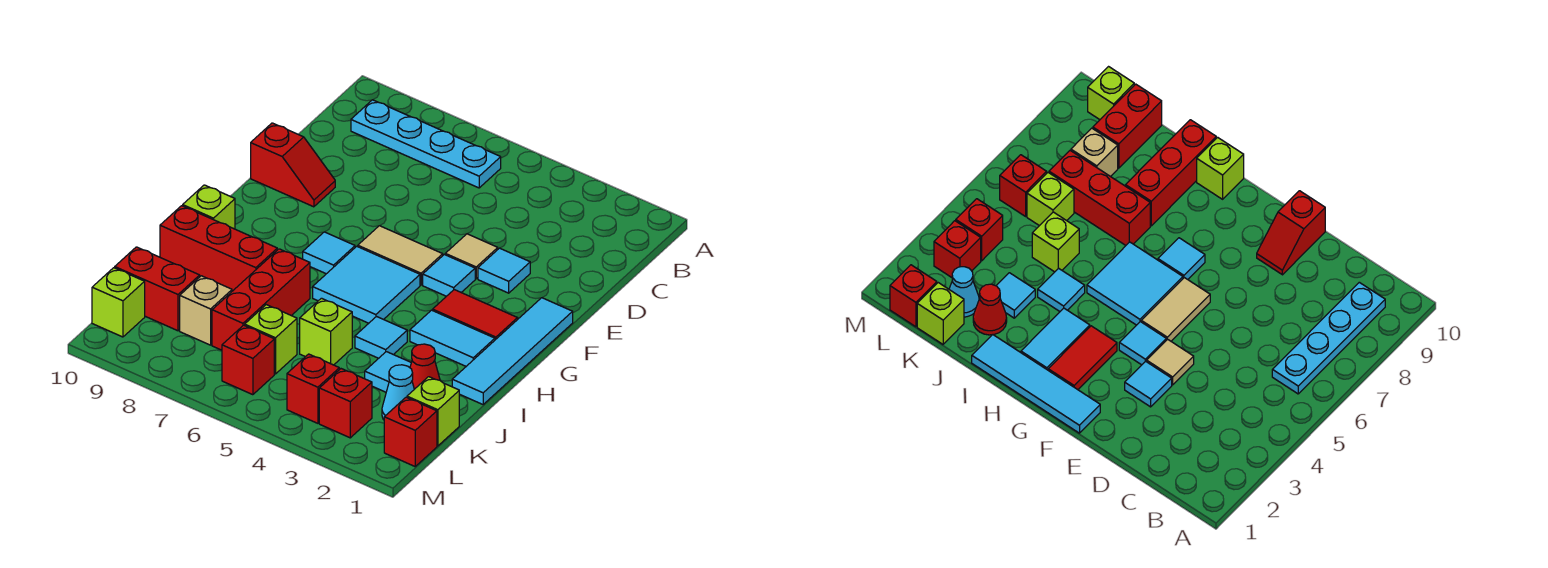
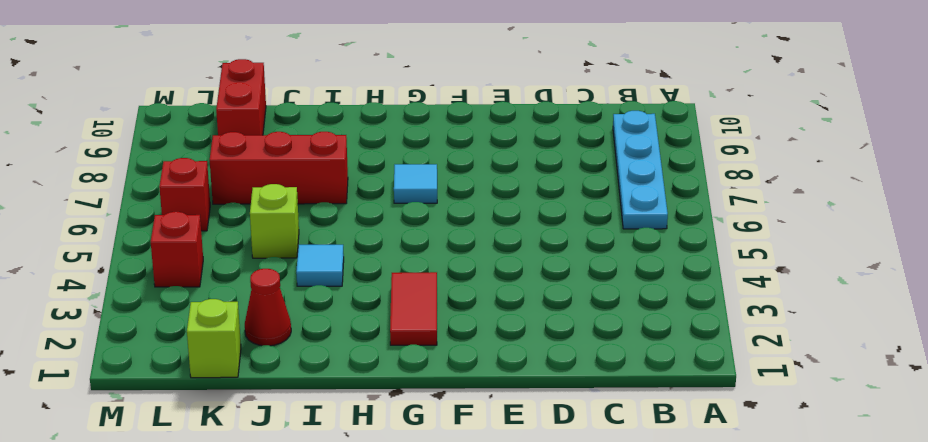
none -> cyan tile E3 level 1
none -> tan tile E4 level 1
none -> red slope E9:E10 level 1 top 10

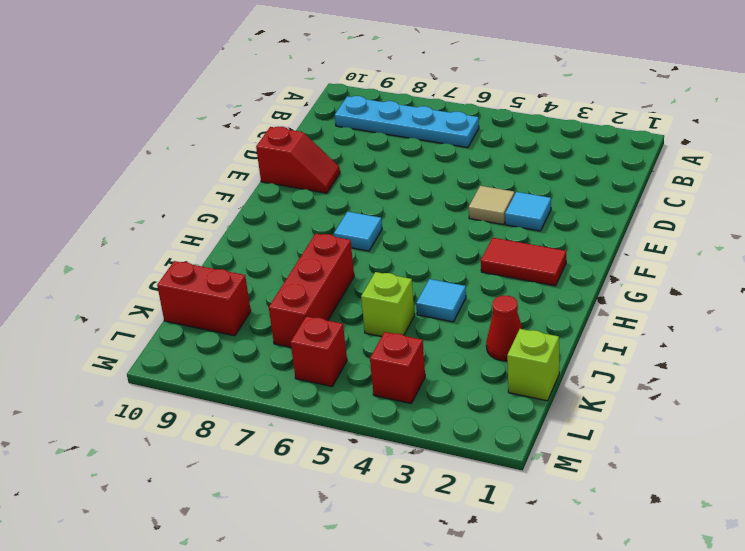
none -> cyan tile F1:I1 level 1
none -> cyan tile F4 level 1
none -> tan tile F5:F6 level 1

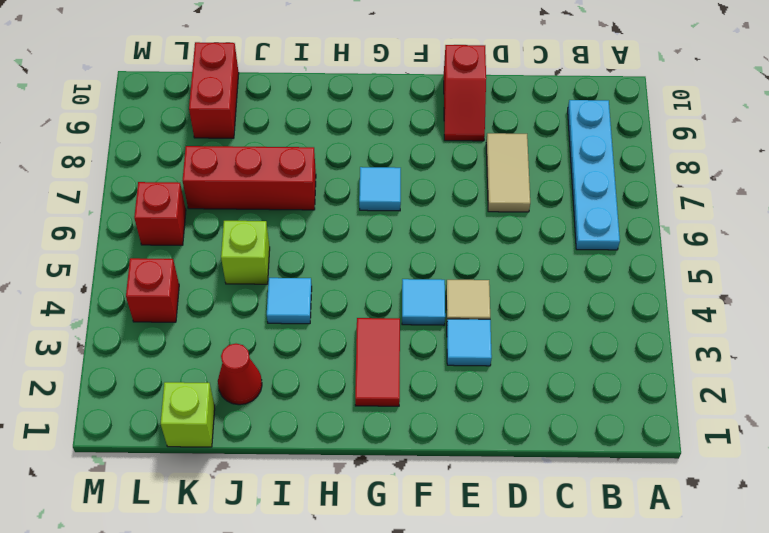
tan tile D7:D8 level 1 -> tan tile F5:F6 level 1
none -> cyan tile F1:I1 level 1
none -> cyan tile G5:H6 level 1
none -> cyan tile H2:H3 level 1

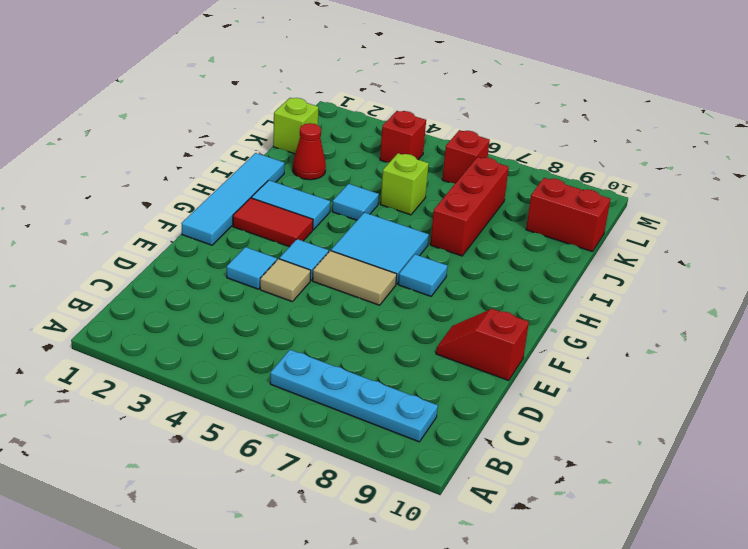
none -> lime brick H10 level 1
none -> red brick I8:I10 level 1
none -> cyan tile J3 level 1

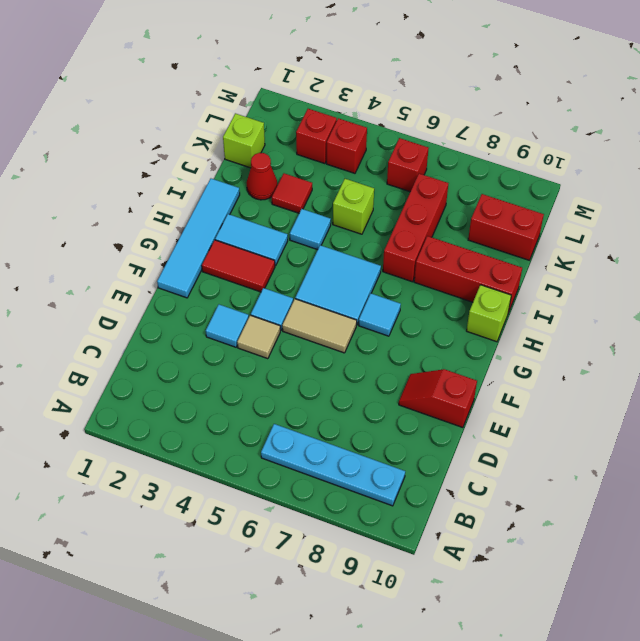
red tile J3 level 1 -> cyan tile J3 level 1
none -> cyan cone K2 level 1
none -> lime brick K6 level 1
none -> tan brick K8 level 1

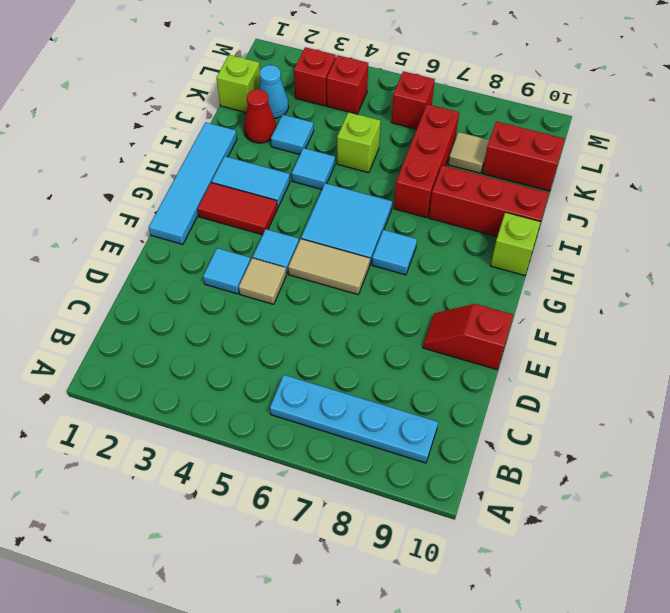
tan tile K8 level 1 -> tan brick K8 level 1
none -> lime brick K6 level 1
none -> red brick L1 level 1
none -> lime brick L10 level 1

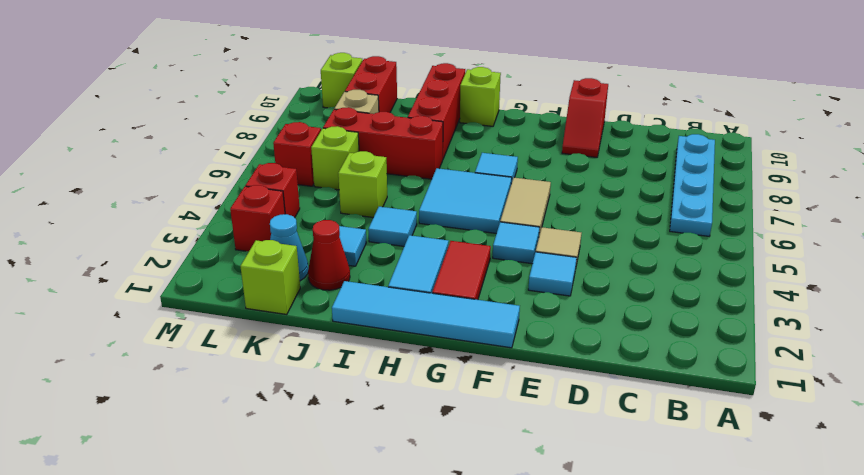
none -> red brick L1 level 1

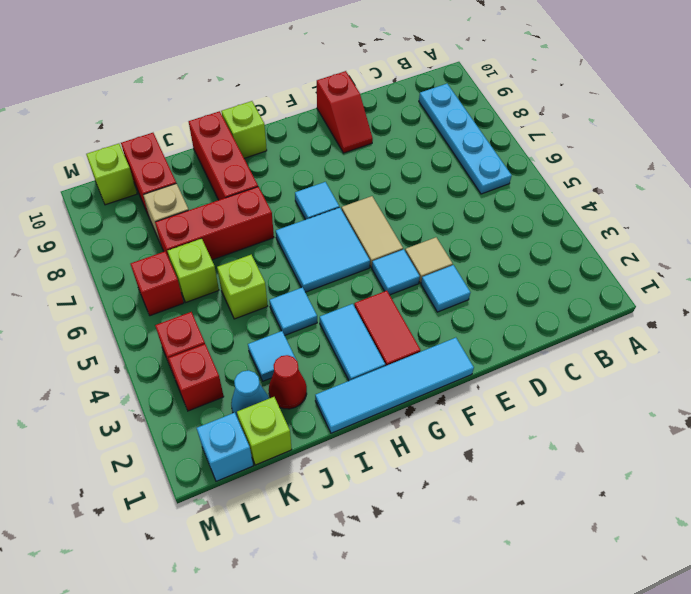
cyan brick L1 level 1 -> red brick L1 level 1

